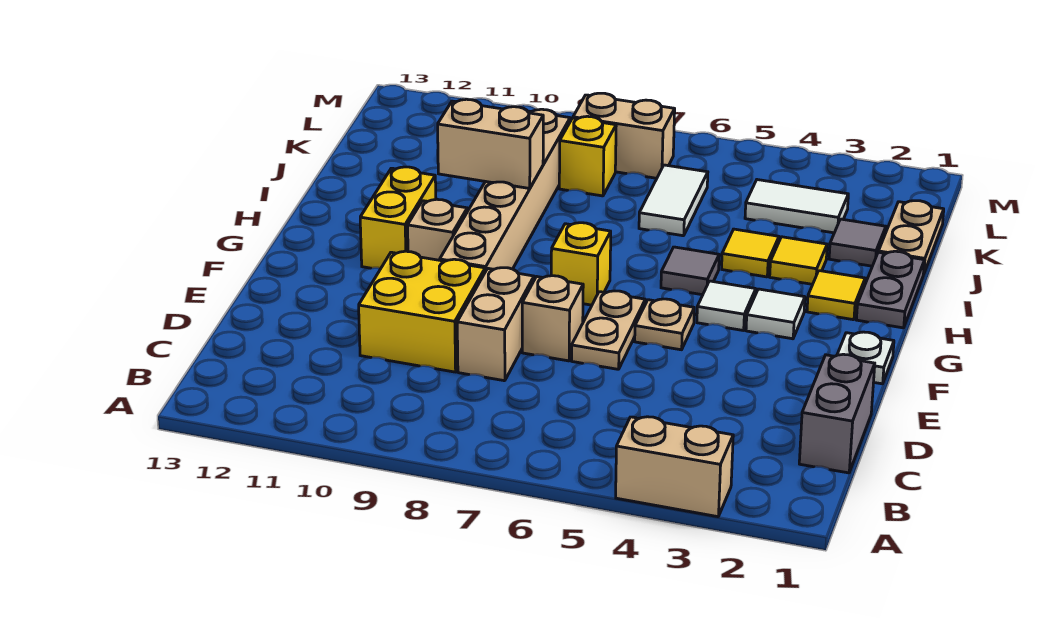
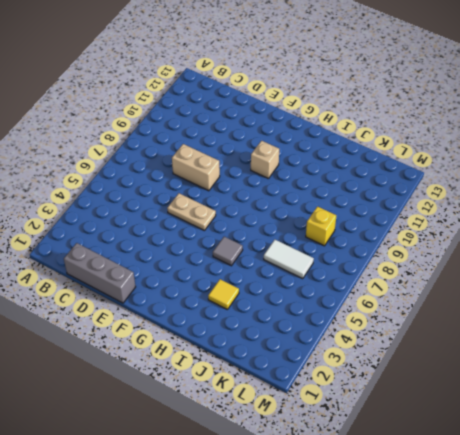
grey brick C1:E1 level 1 -> grey brick C1:D1 level 1
none -> tan brick A3:A4 level 1
none -> yellow brick D9:E10 level 1
none -> tan brick E7 level 1

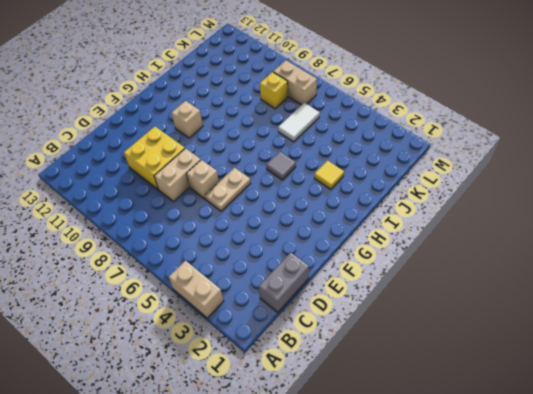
none -> white plate F1 level 1
none -> tan plate F5 level 1
none -> tan brick F9:K9 level 1

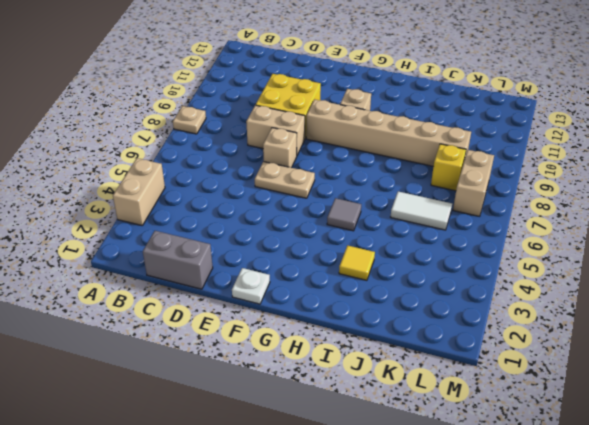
tan plate A8 level 1 -> tan plate F5 level 1
none -> white tile G3 level 1
none -> white tile G4 level 1
none -> yellow brick G7 level 1

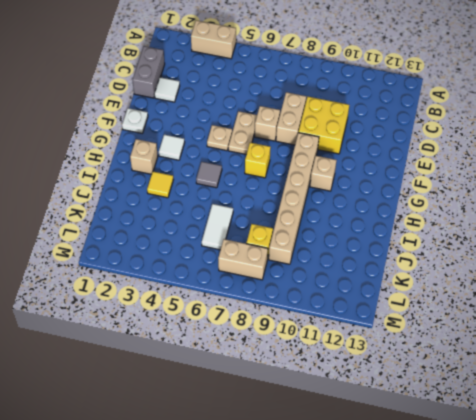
white tile D2 level 1 -> white tile G4 level 1
tan brick H2 level 1 -> yellow tile H2 level 1
none -> yellow brick G11:H11 level 1
none -> grey plate H1:I1 level 1
none -> yellow tile I4 level 1

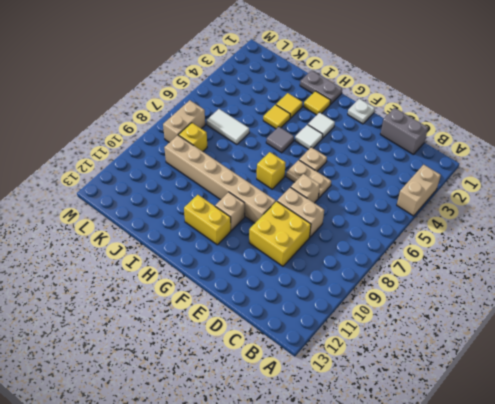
none -> tan plate J1:K1 level 1
none -> grey tile J2 level 1
none -> white tile K3:K4 level 1

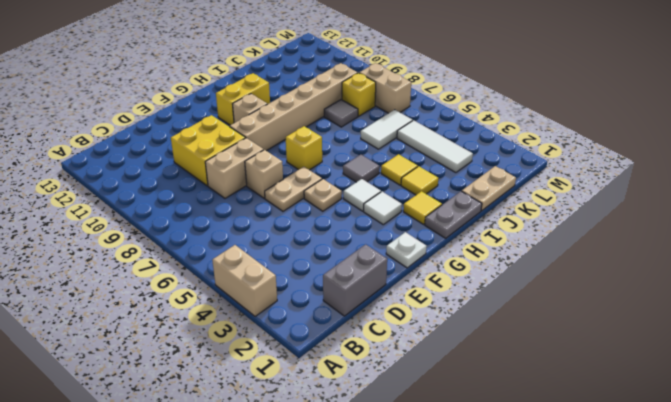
grey tile J8 level 1 -> grey tile J2 level 1
white tile K3:K5 level 1 -> white tile K3:K4 level 1
none -> tan brick I9:I10 level 2

